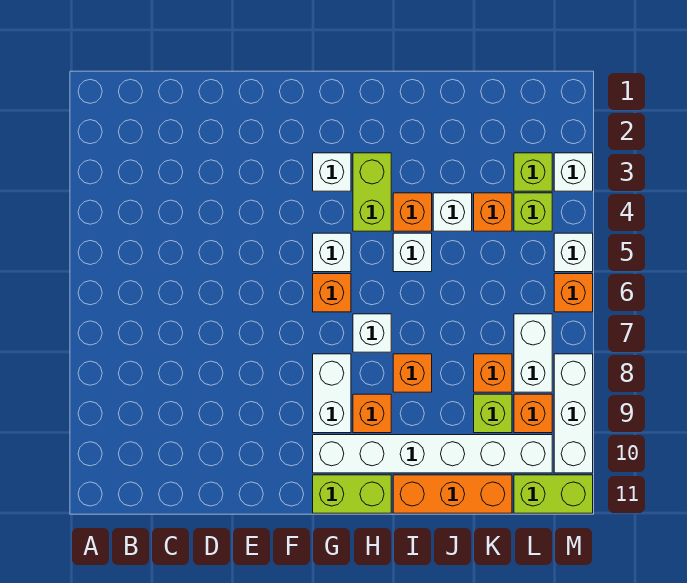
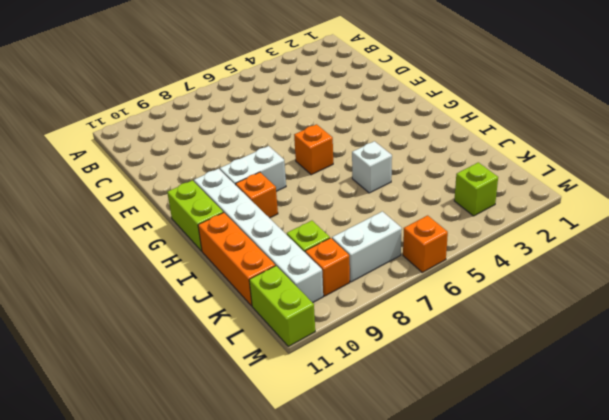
none -> white brick G3 level 1
none -> white brick G5 level 1
none -> lime brick H3:H4 level 1

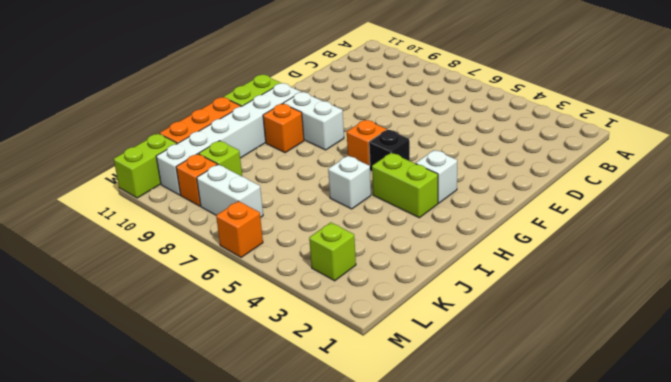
black brick G5 level 1 -> white brick G5 level 1
none -> white brick H7 level 1
none -> orange brick I4 level 1
none -> orange brick I8 level 1

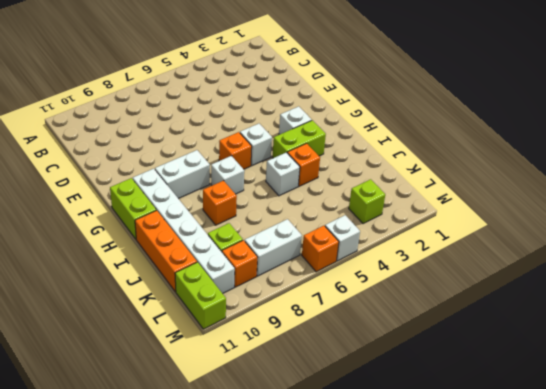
none -> orange brick H9 level 1
none -> white brick J4 level 1
none -> orange brick K4 level 1

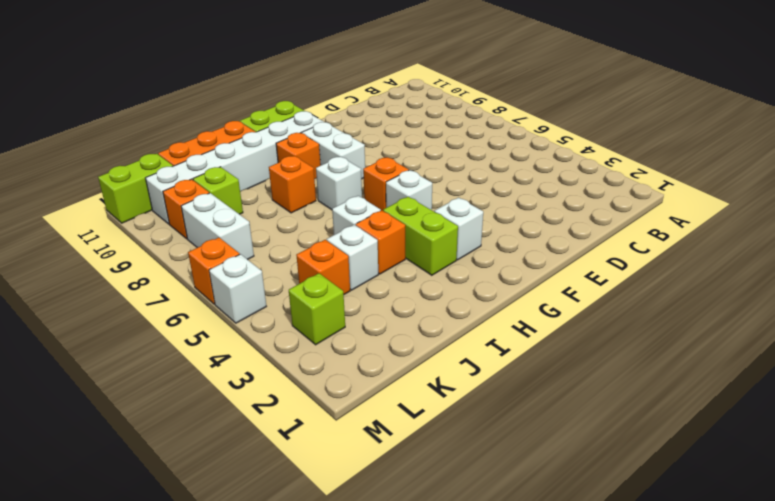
none -> orange brick K8 level 1
none -> lime brick L4 level 1
none -> white brick M3 level 1

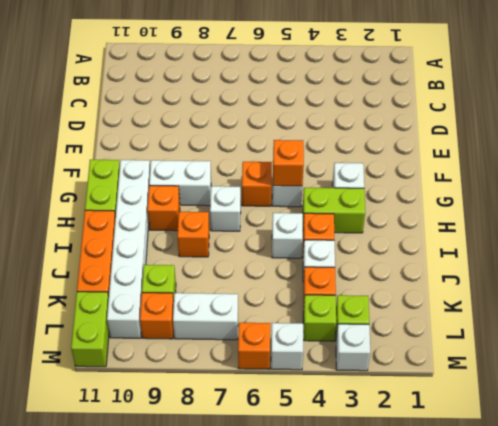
orange brick G5 level 2 -> orange brick K8 level 1
none -> white brick M8:M10 level 1

